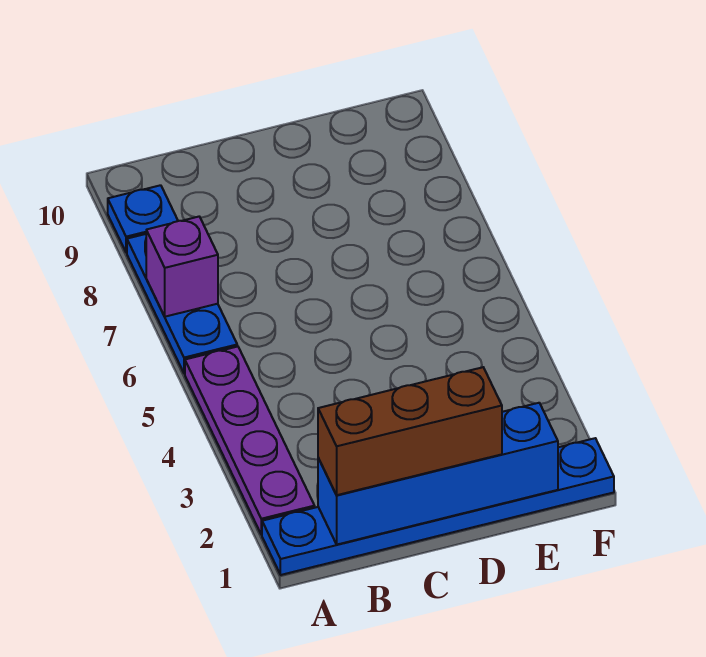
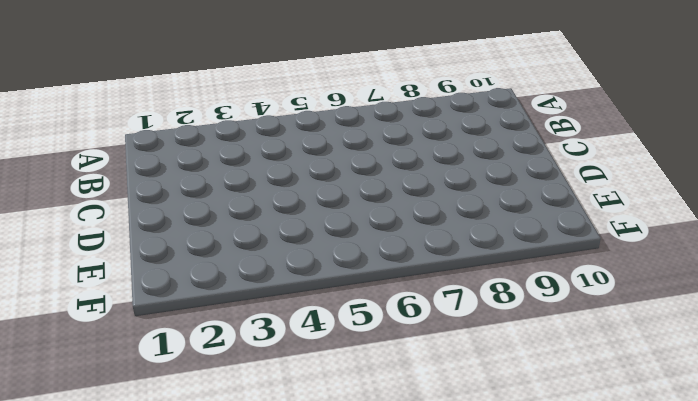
none -> blue plate A1:F1 level 1
none -> purple plate A2:A5 level 1

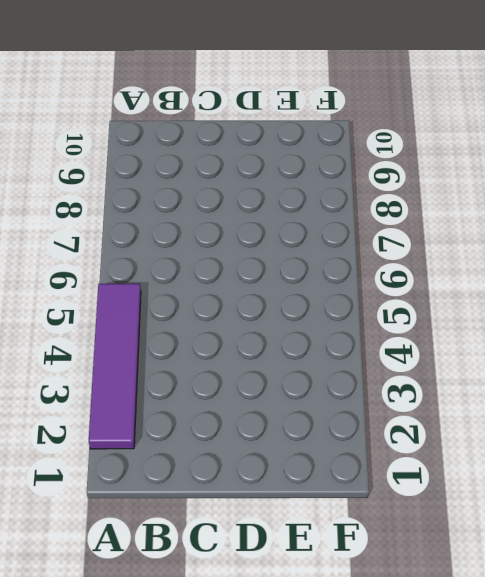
purple tile A2:A5 level 1 -> purple plate A2:A5 level 1
none -> blue plate A1:F1 level 1
none -> blue plate A6:A8 level 1

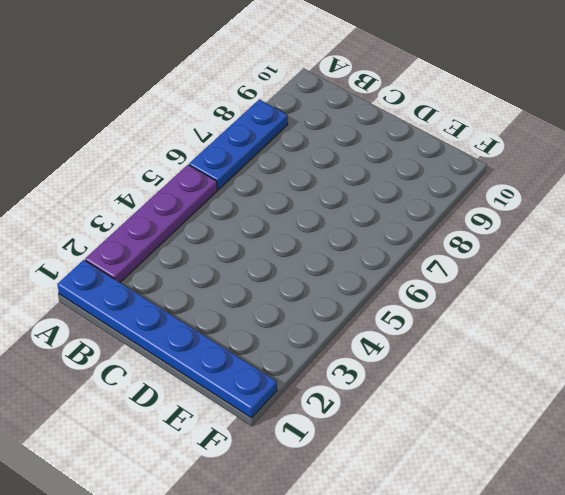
none -> blue plate A9 level 1
none -> purple brick A7 level 2

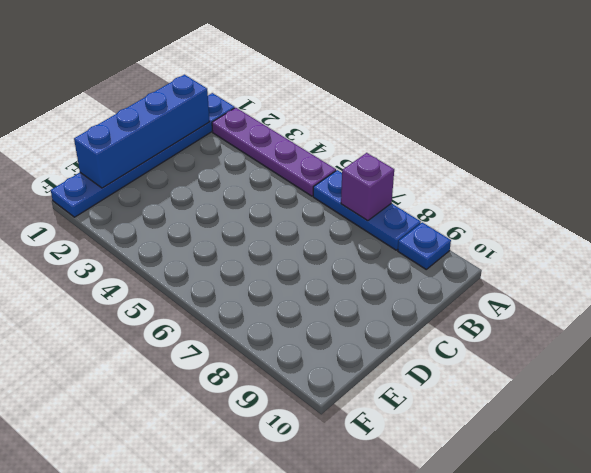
none -> brown brick B1:D1 level 3

